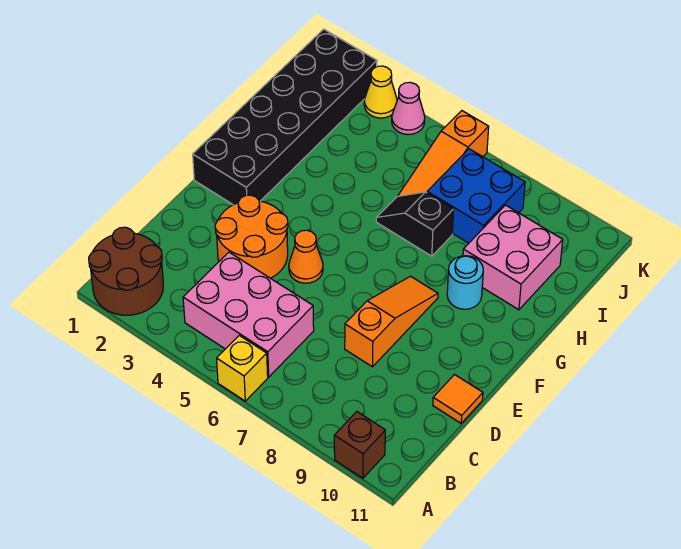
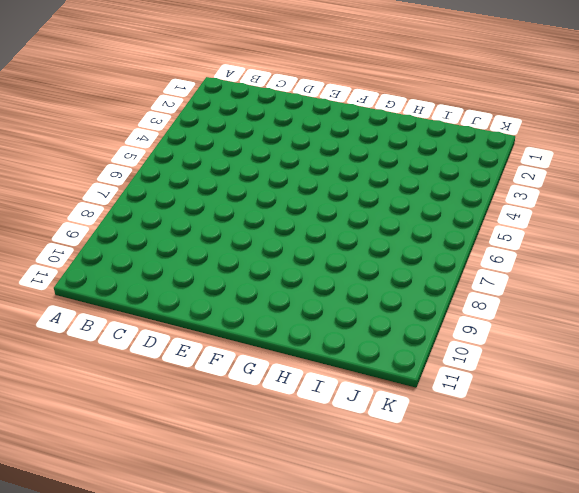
none -> brown round brick A1:B2 level 1
none -> yellow brick A6 level 1
none -> brown brick A10 level 1

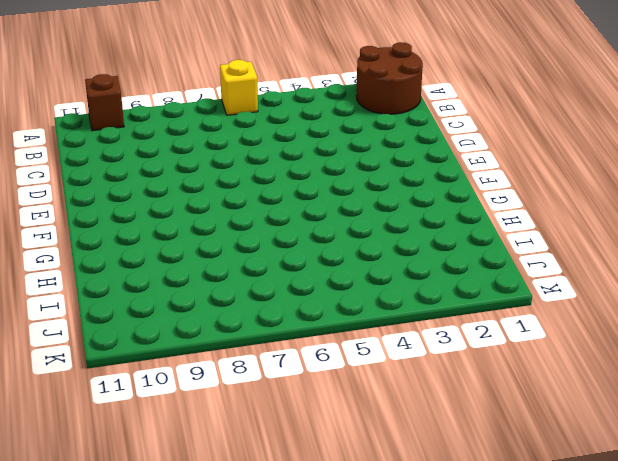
none -> pink brick B4:C6 level 1
none -> orange round brick D3:E4 level 1
none -> orange slope D8:F8 level 1 top D

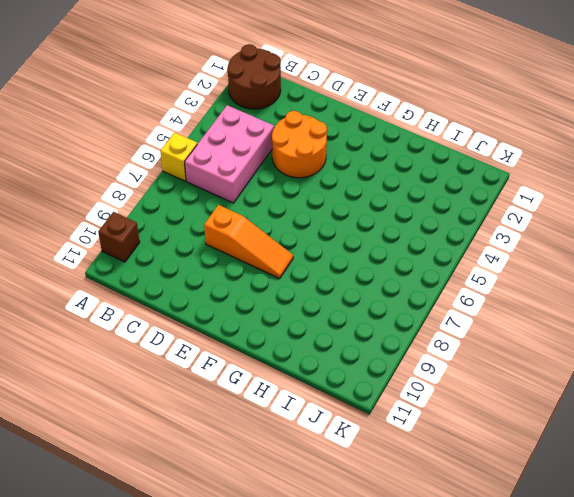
none -> orange tile D11 level 1
none -> orange cone E5 level 1
none -> black brick F1:K2 level 1

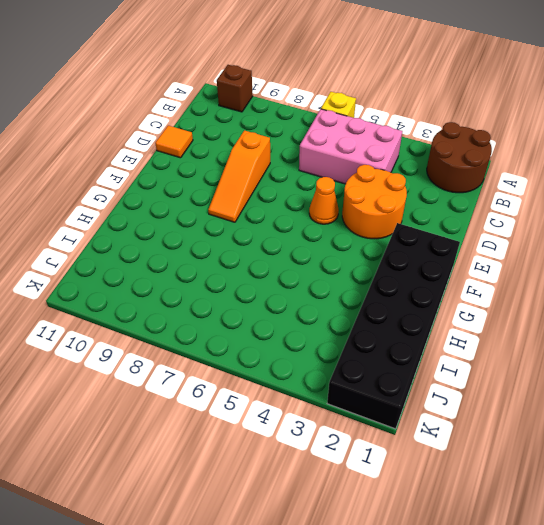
none -> cyan round brick G9 level 1
none -> black slope H6:H7 level 1 top 7
none -> pink brick H9:I10 level 1

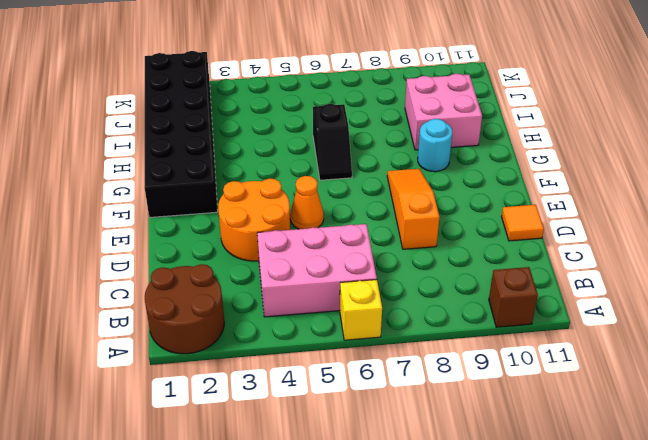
black slope G6:H6 level 1 top H -> black slope H6:H7 level 1 top 7
none -> orange slope I6:K6 level 1 top K
none -> blue brick I7:J8 level 1
none -> yellow cone K3 level 1

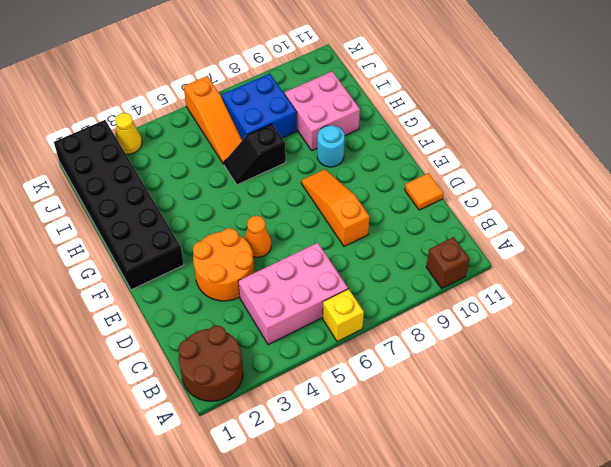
none -> pink cone K4 level 1

